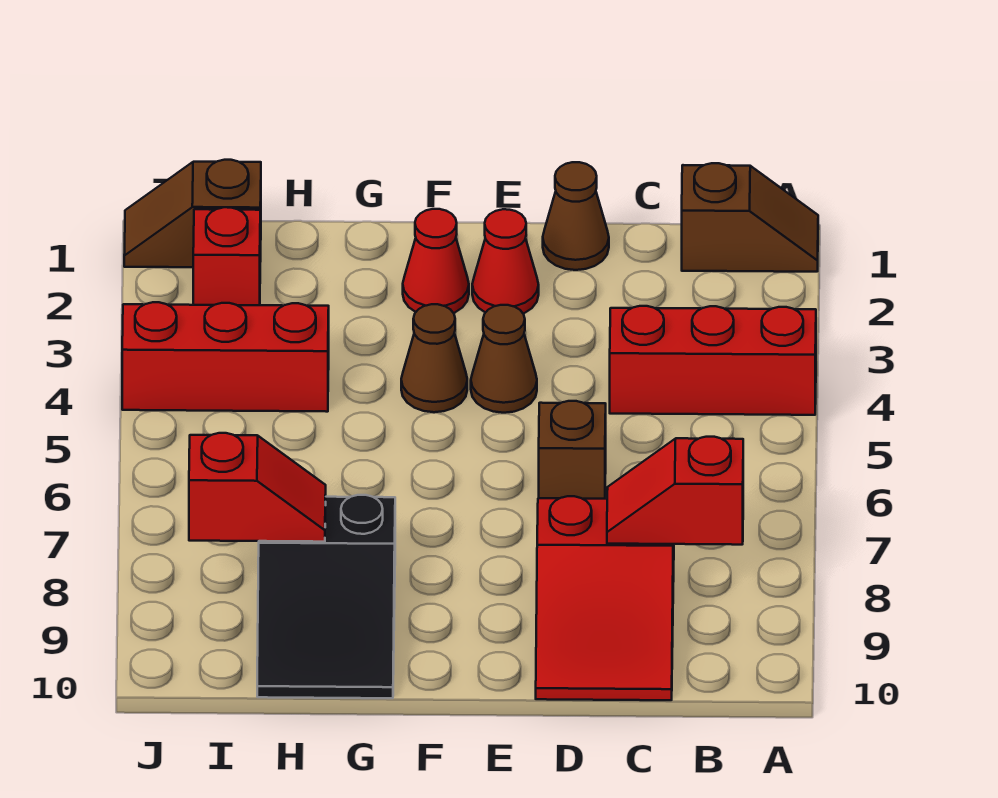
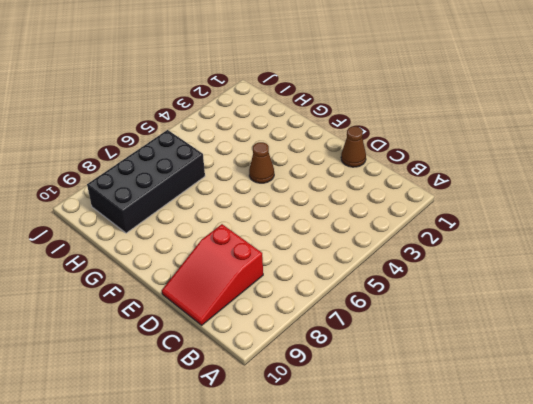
black brick H6:I9 level 1 -> black slope G8:H10 level 1 top 8
none -> brown slope A1:B1 level 1 top B
none -> red brick A4:C4 level 1
none -> brown brick D6 level 1

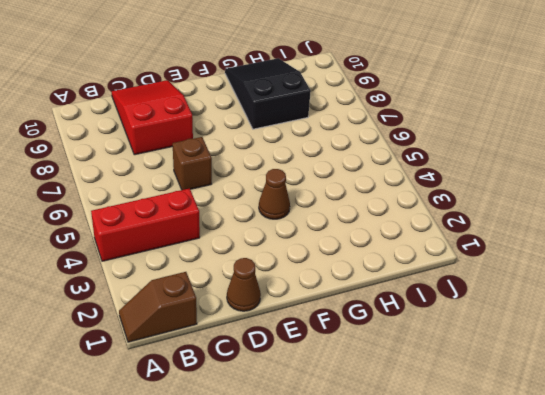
none -> red cone E2 level 1
none -> brown cone E4 level 1
none -> red cone F2 level 1

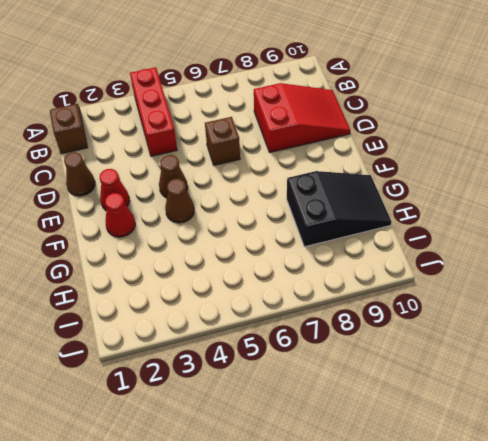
none -> red brick H4:J4 level 1
none -> brown slope I1:J1 level 1 top I
none -> red brick I2 level 1

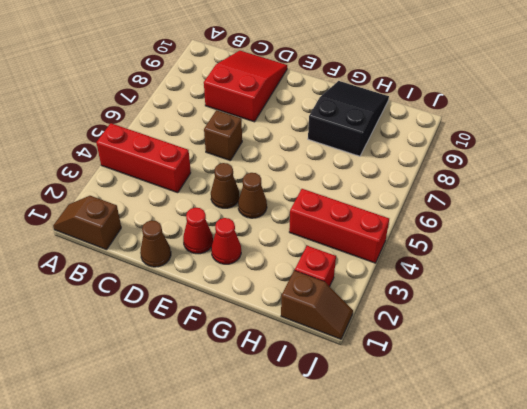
none -> red slope B8:C8 level 2 top B
none -> red slope H8:I8 level 2 top I

